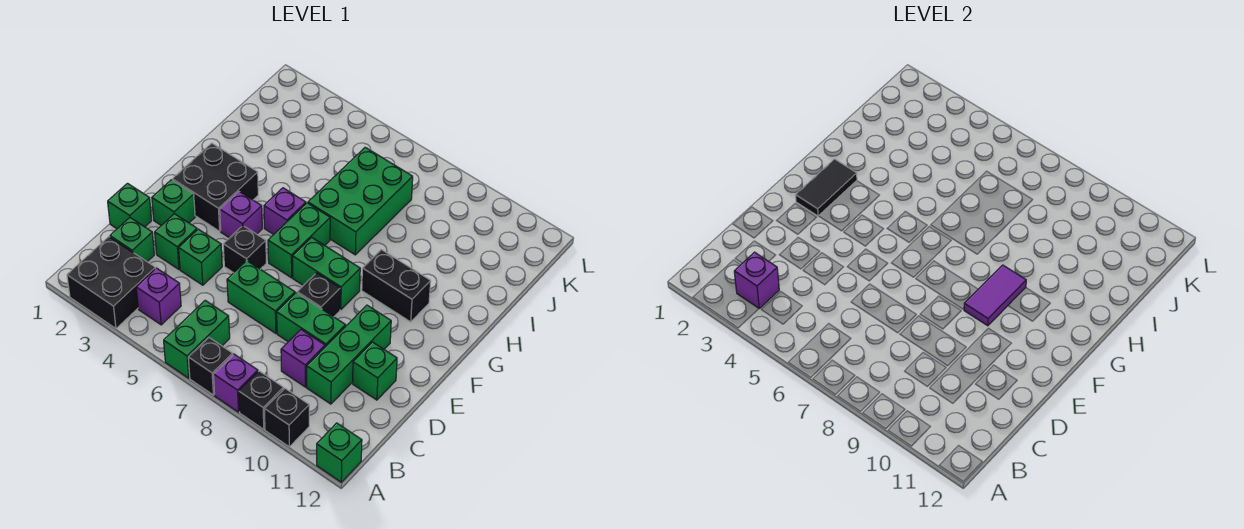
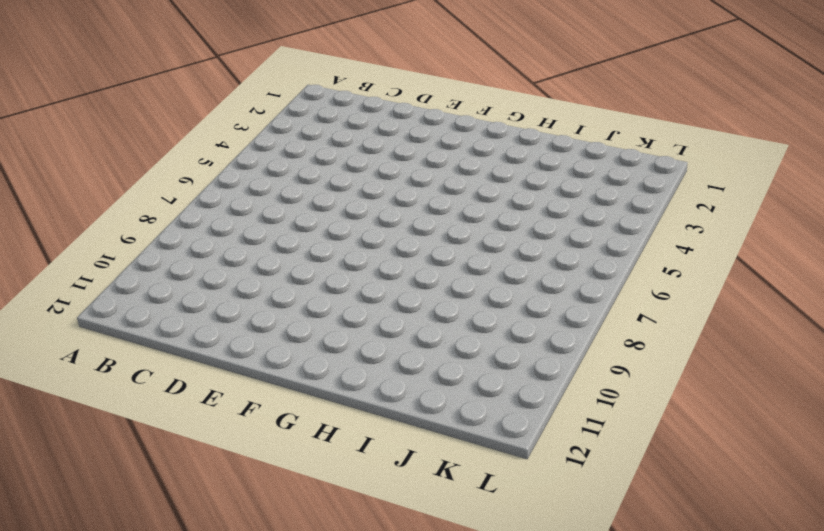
none -> black brick A2:B3 level 1
none -> green brick A6:B6 level 1
none -> black brick A7 level 1
none -> purple brick A8 level 1

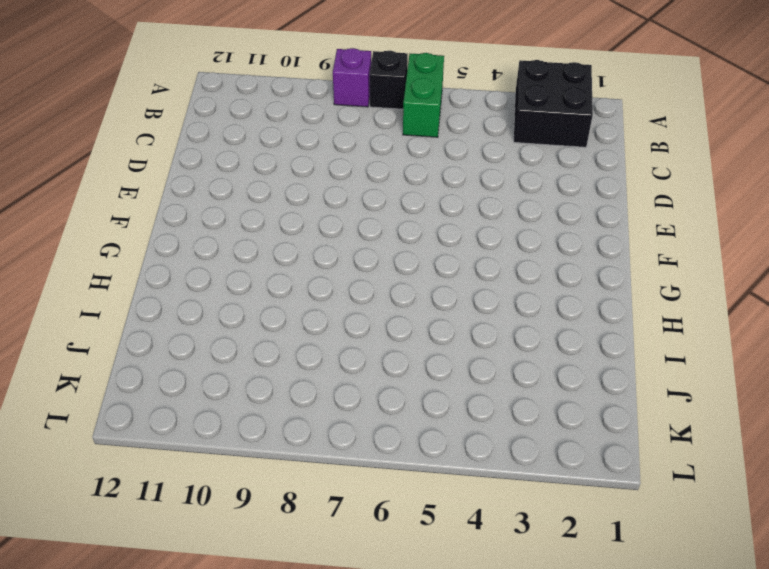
none -> black brick A9 level 1
none -> black brick A10 level 1
none -> green brick A12 level 1
none -> purple brick B4 level 1

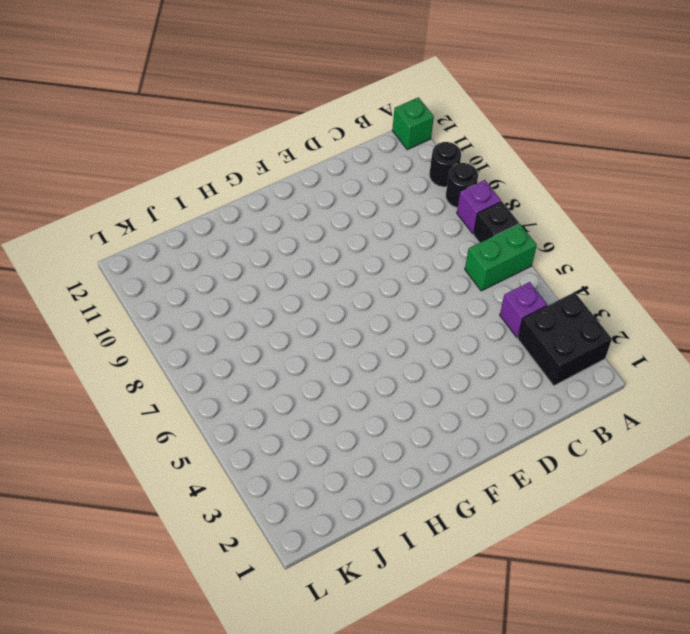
black round brick A9 level 1 -> black brick A9 level 1
black round brick A10 level 1 -> black brick A10 level 1
none -> green brick C2 level 1
none -> purple brick C9 level 1
none -> green brick C10:E10 level 1
none -> green brick D1 level 1

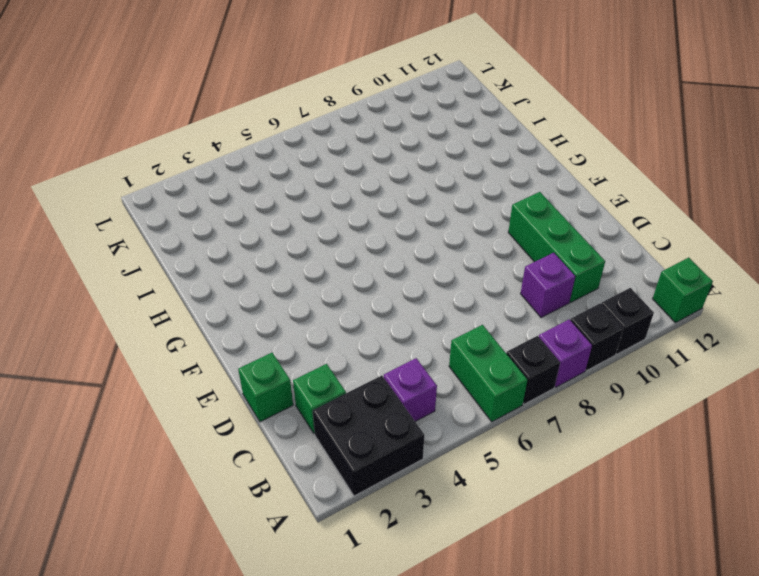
none -> green brick D3 level 1
none -> green brick D4 level 1
none -> green brick D6:D7 level 1
none -> green brick D8:D9 level 1

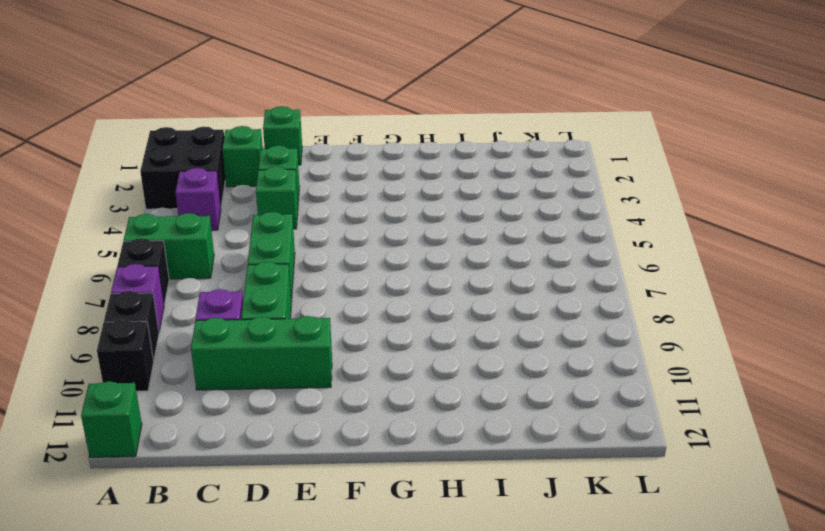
none -> green brick D11 level 1
none -> green brick E2 level 1
none -> black brick E5 level 1
none -> black brick E8 level 1

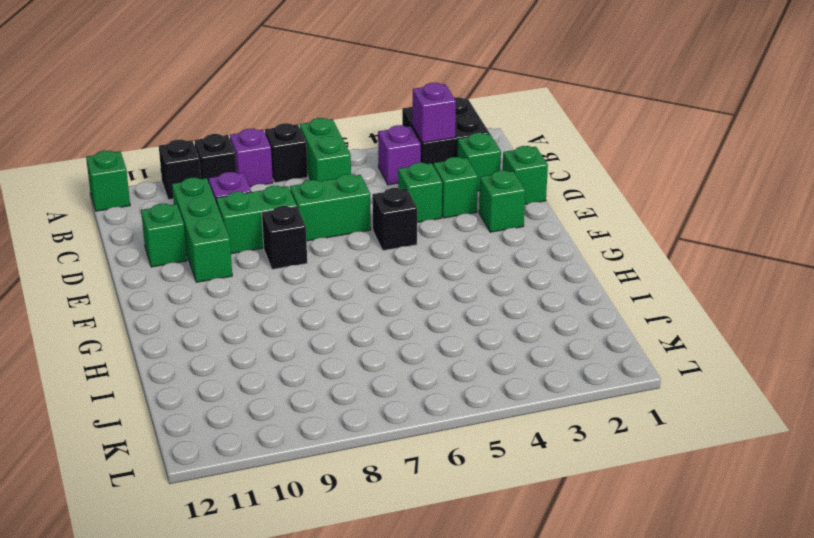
none -> black brick F2:G3 level 1
none -> purple brick F4 level 1
none -> green brick F6:G6 level 1
none -> green brick F7:F8 level 1

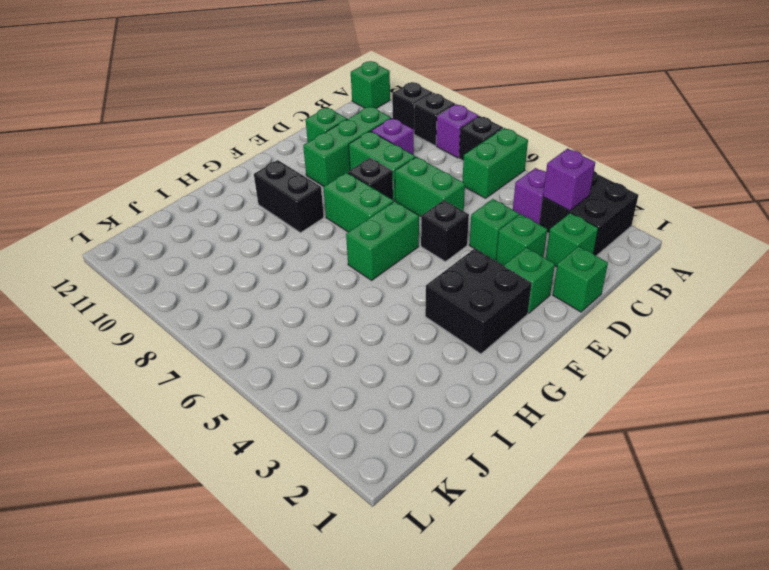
none -> purple brick F4 level 1
none -> purple brick G5 level 1
none -> green brick H6:J7 level 1
none -> black tile F2:G2 level 2

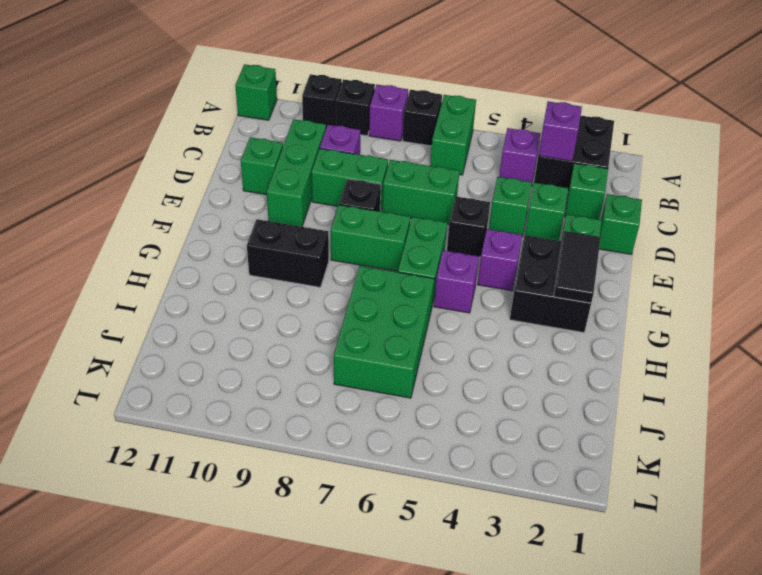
none -> purple tile F9:G9 level 2

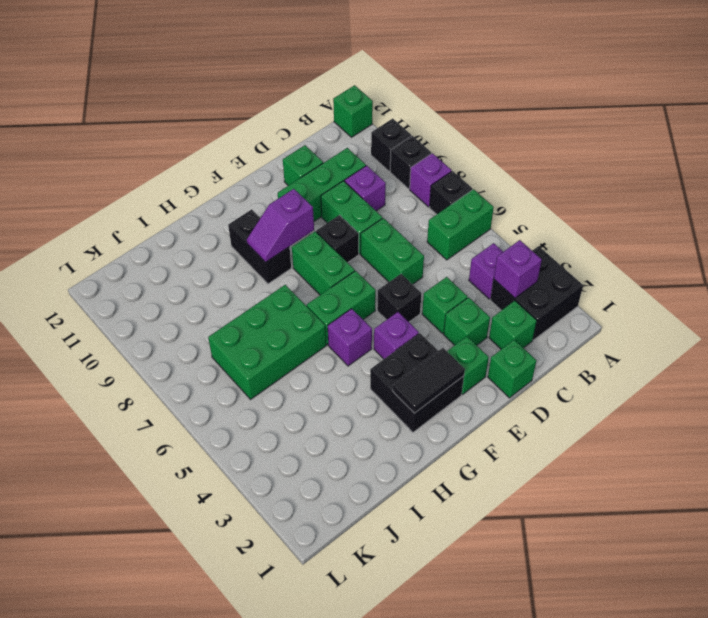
purple slope F9:G9 level 2 top F -> purple tile F9:G9 level 2

